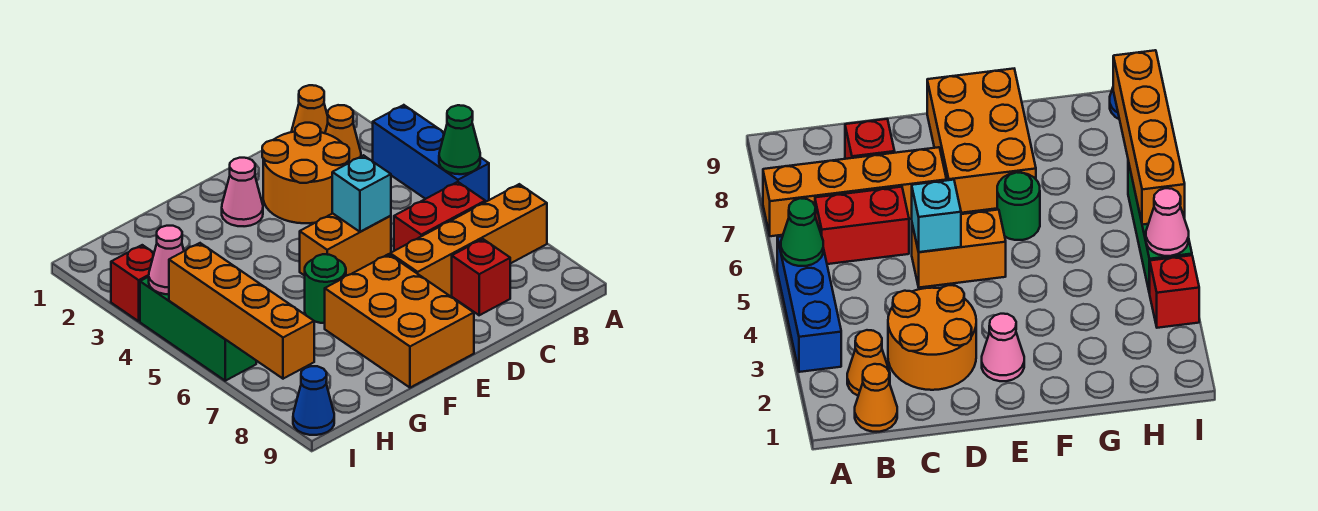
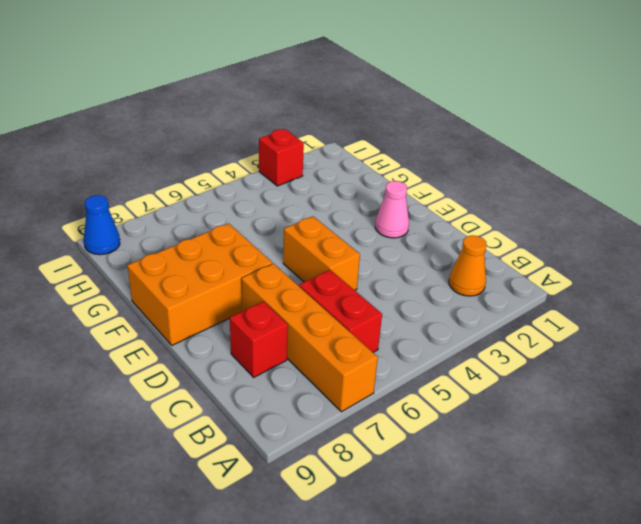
none -> blue brick A3:A5 level 1
none -> orange cone B1 level 1
none -> orange round brick C2:D3 level 1

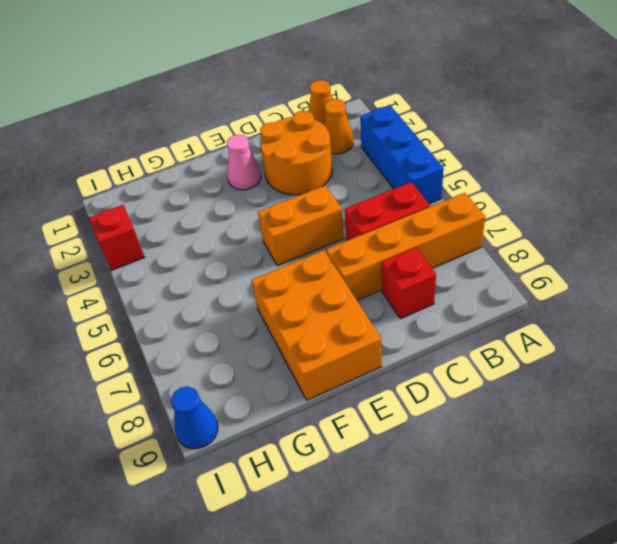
none -> green round brick F6 level 1
none -> green brick I4:I6 level 1
none -> green cone A5 level 2

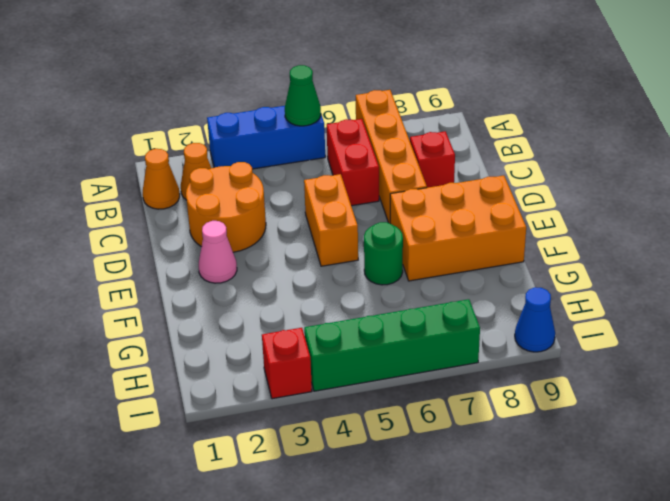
green brick I4:I7 level 1 -> green brick I4:I6 level 1
none -> cyan brick D5 level 2
none -> pink cone I4 level 2
none -> orange brick I5:I8 level 2

